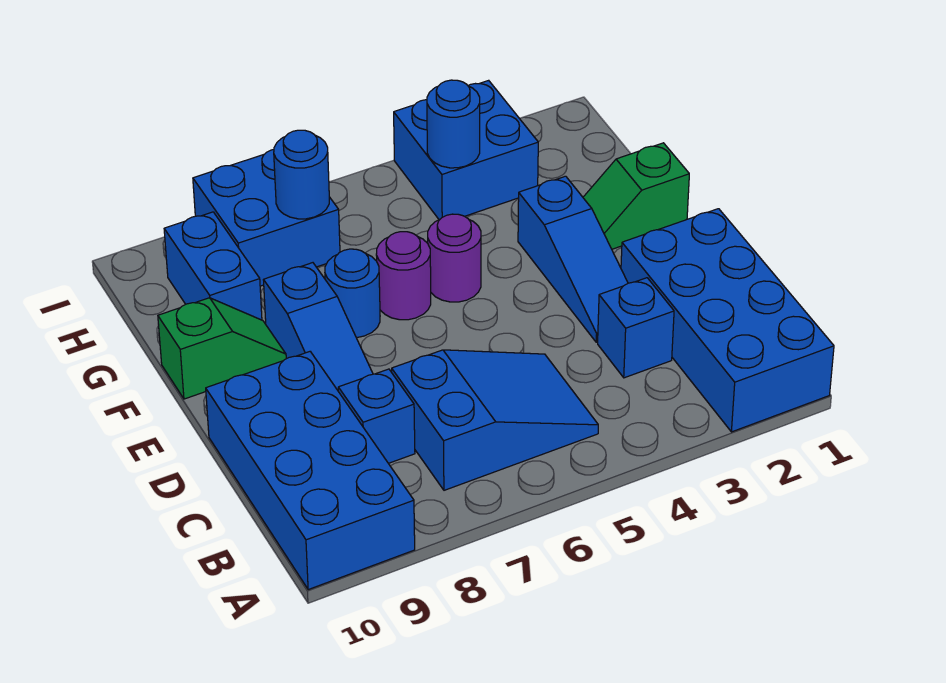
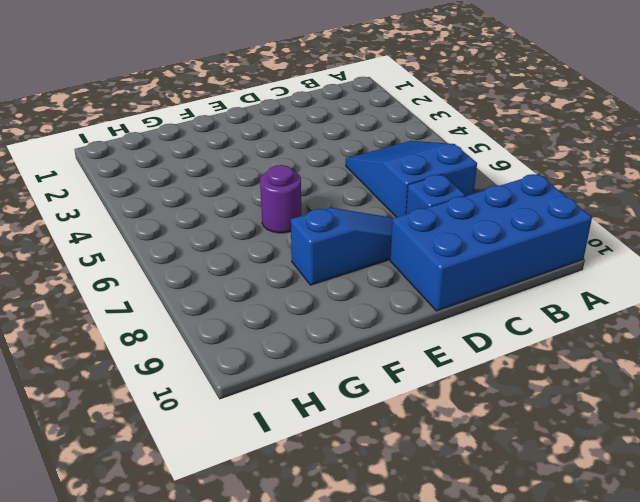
none -> blue brick A1:D2 level 1
none -> blue brick C3 level 1
none -> blue slope D3:F3 level 1 top F

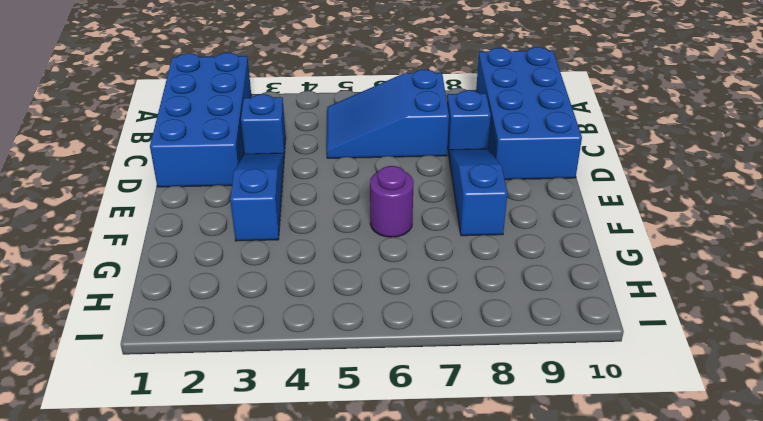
none -> green slope F1:F2 level 1 top 1
none -> purple round brick F5 level 1
none -> blue round brick F7 level 1

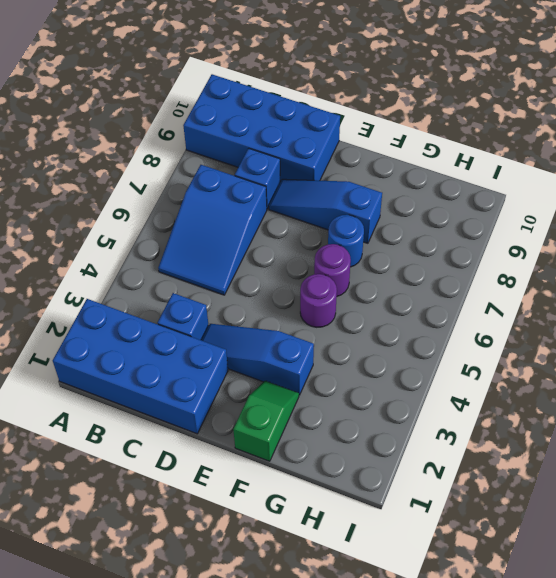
none -> green slope F9:F10 level 1 top 10
none -> blue brick G9:H9 level 1
none -> blue brick H3:I4 level 1

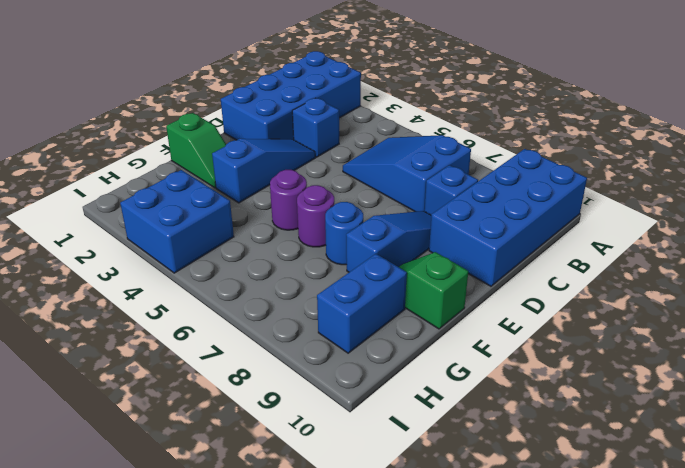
none -> blue brick H7:I8 level 1
none -> blue round brick H4 level 2
none -> blue round brick H7 level 2

